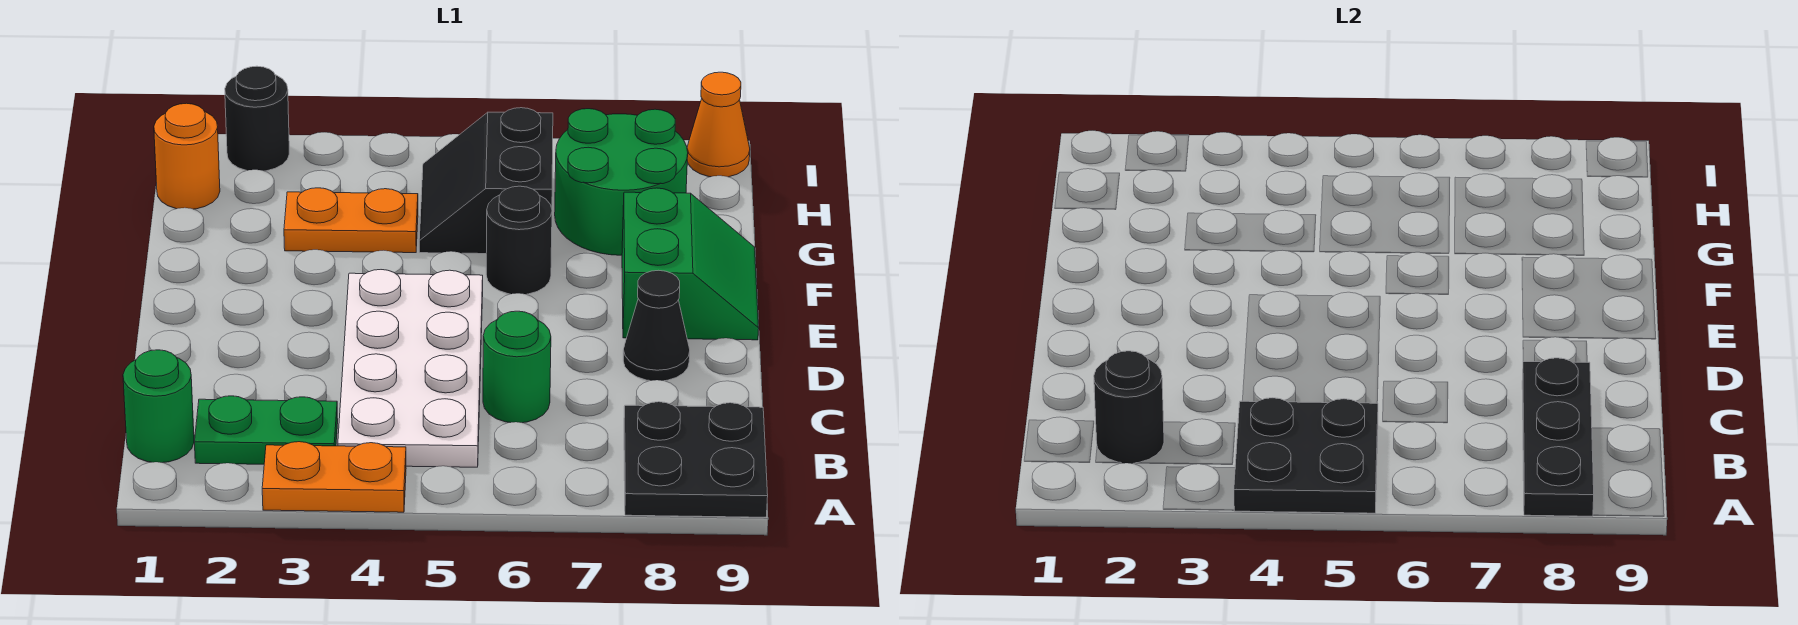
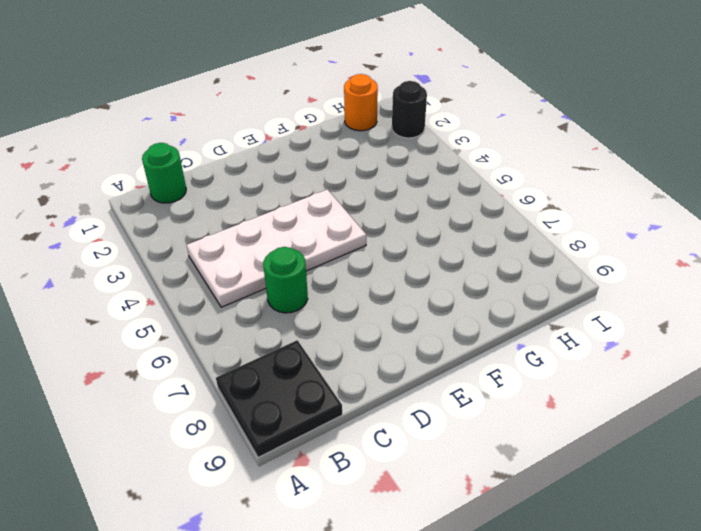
none -> orange plate A3:A4 level 1
none -> green plate B2:B3 level 1
none -> black cone D8 level 1

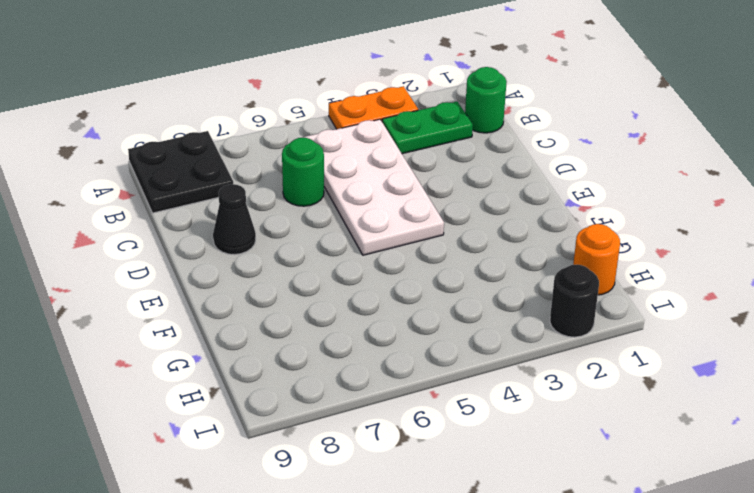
none -> green slope E8:F9 level 1 top 8
none -> black round brick F6 level 1
none -> orange plate G3:G4 level 1

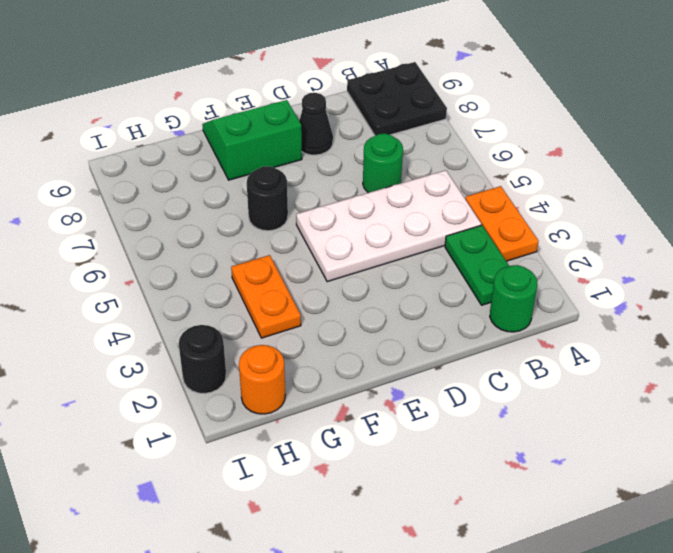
none -> black slope G5:H6 level 1 top 6
none -> green round brick G7:H8 level 1
none -> orange cone I9 level 1

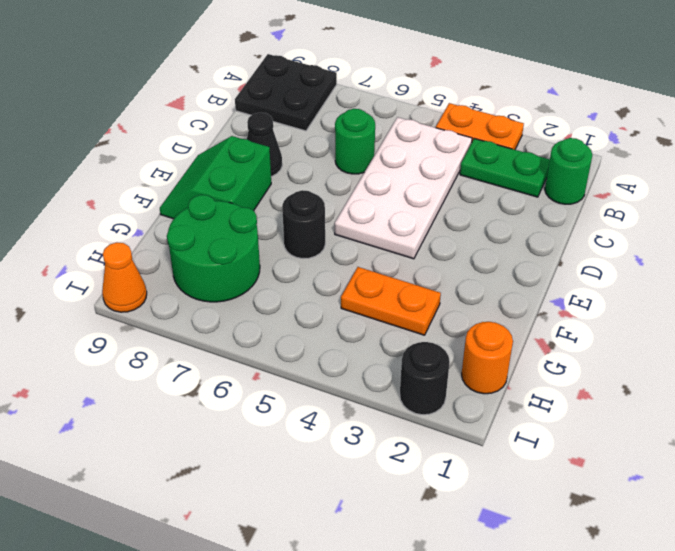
none -> black slope G5:H6 level 1 top 6
none -> black plate A4:B5 level 2
none -> black plate A8:C8 level 2

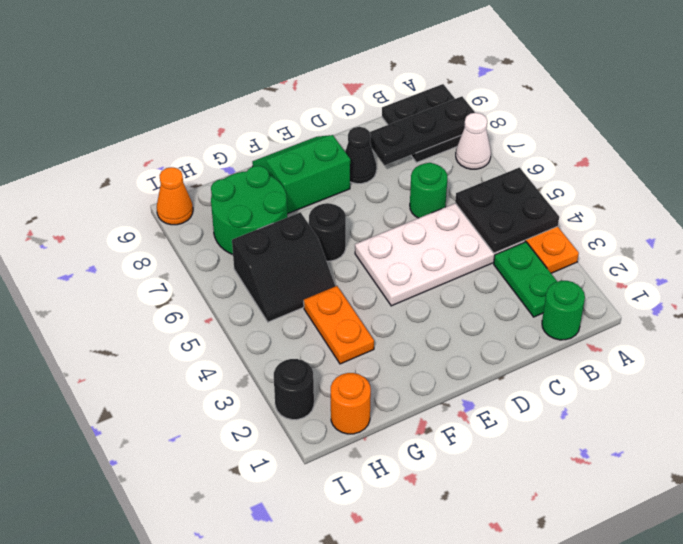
white cone A7 level 1 -> none
none -> black round brick B2 level 2

